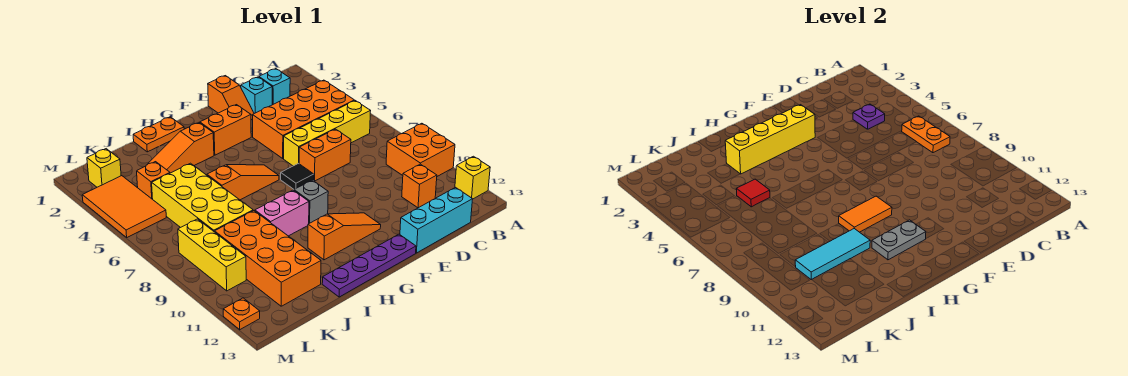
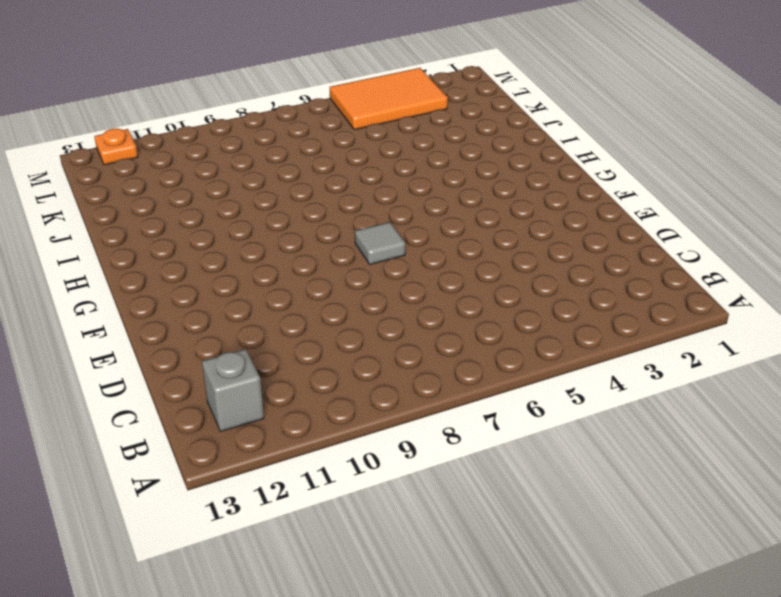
grey brick B12 level 1 -> grey brick G9 level 1
grey tile F7 level 1 -> black tile F7 level 1
none -> orange brick A9:B10 level 1
none -> yellow brick A12 level 1
none -> orange brick B4:E5 level 1
none -> yellow brick B6:E6 level 1

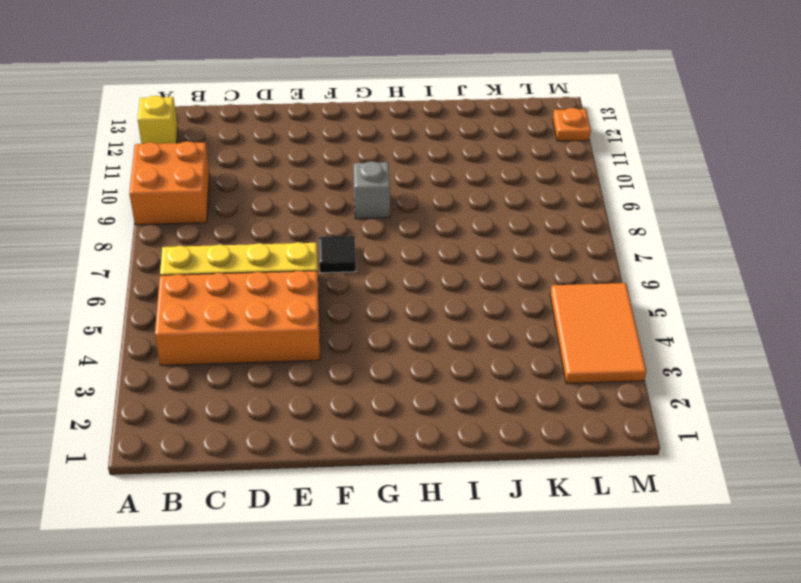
none -> cyan brick C2 level 1
none -> orange brick C11 level 1
none -> cyan brick C13:E13 level 1
none -> cyan brick D2 level 1

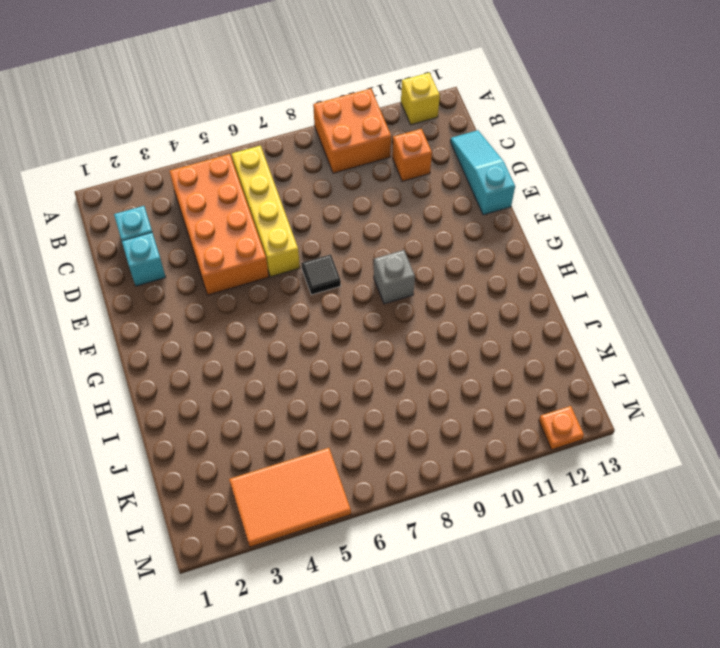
cyan slope C13:E13 level 1 top E -> cyan brick C13:E13 level 1
none -> orange brick D7:E7 level 1
none -> orange slope E1:E2 level 1 top 1
none -> orange brick F3:G3 level 1
none -> orange slope F11:H11 level 1 top H

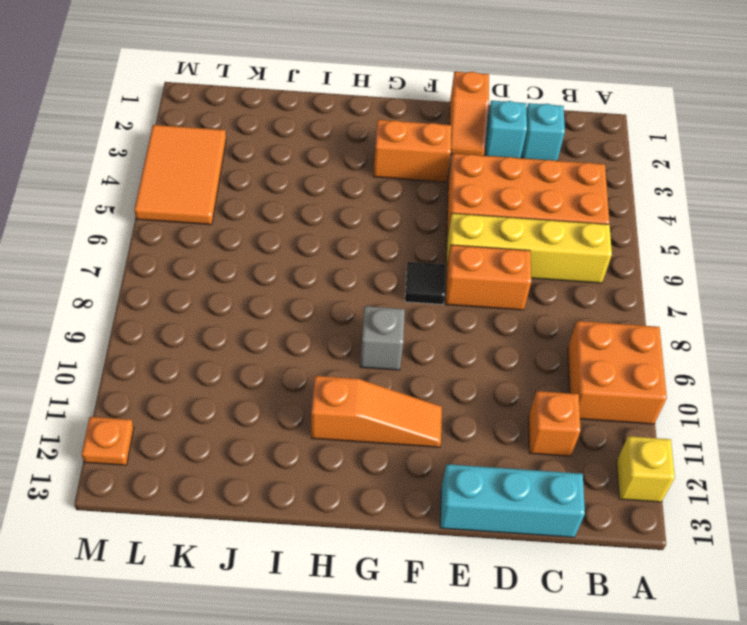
none -> purple plate F13:I13 level 1
none -> orange slope G6:I6 level 1 top I
none -> orange plate H1:I1 level 1
none -> orange slope H3:J3 level 1 top H

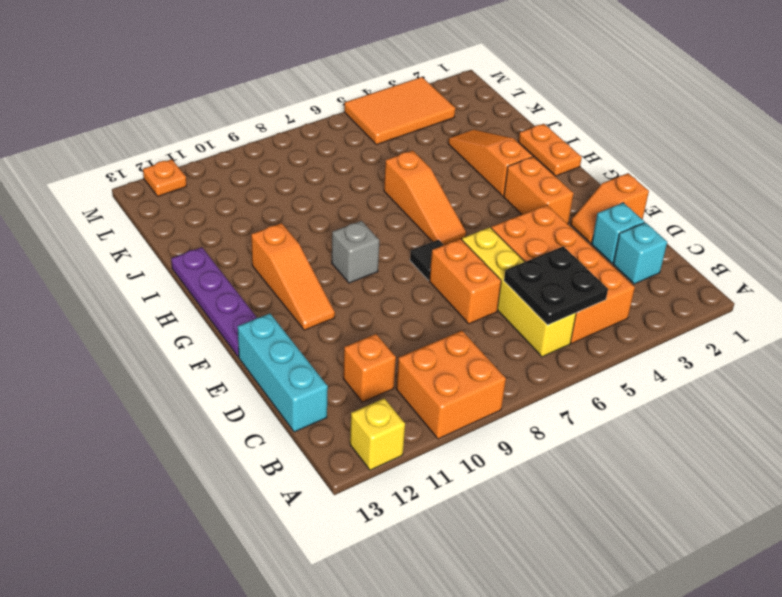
black plate B5:C6 level 2 -> orange plate B6:B7 level 2
none -> pink brick H9:I9 level 1
none -> yellow brick J5:K8 level 1
none -> orange brick J9:K12 level 1
none -> orange brick K4 level 1

